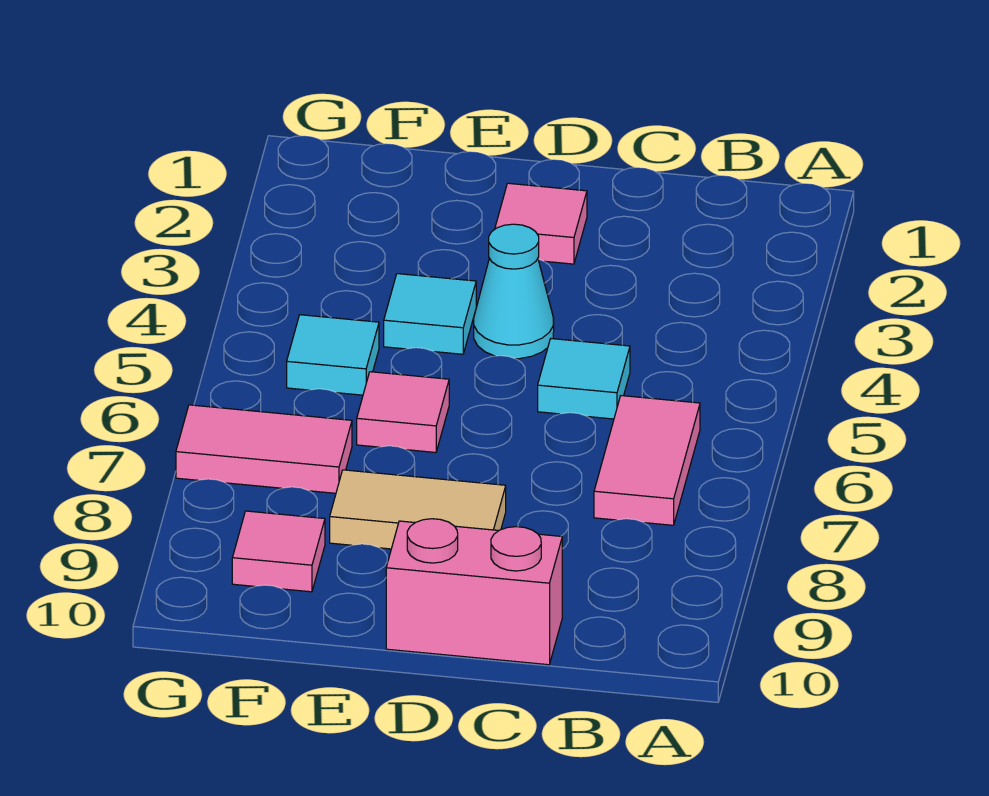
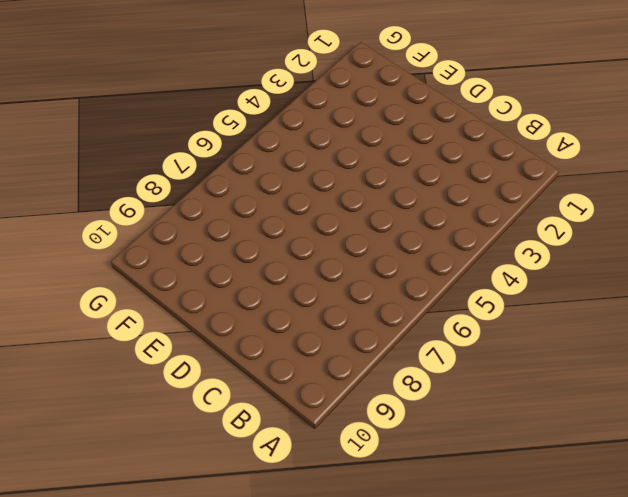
none -> pink tile B6:B7 level 1
none -> cyan tile C5 level 1

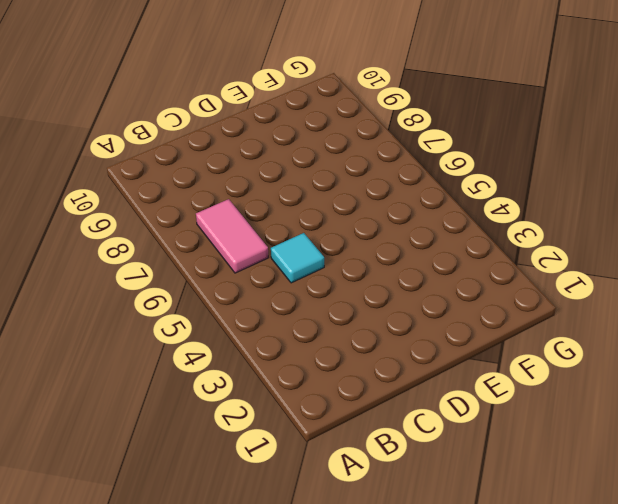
none -> pink brick C10:D10 level 1
none -> pink tile D2 level 1

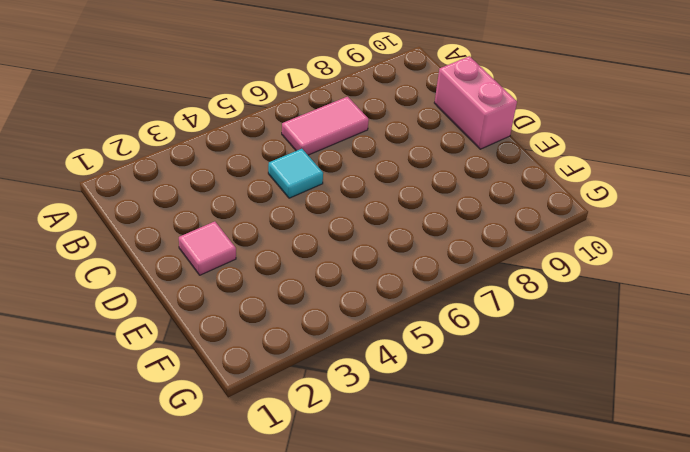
none -> cyan cone D4 level 1
none -> tan tile D8:E8 level 1

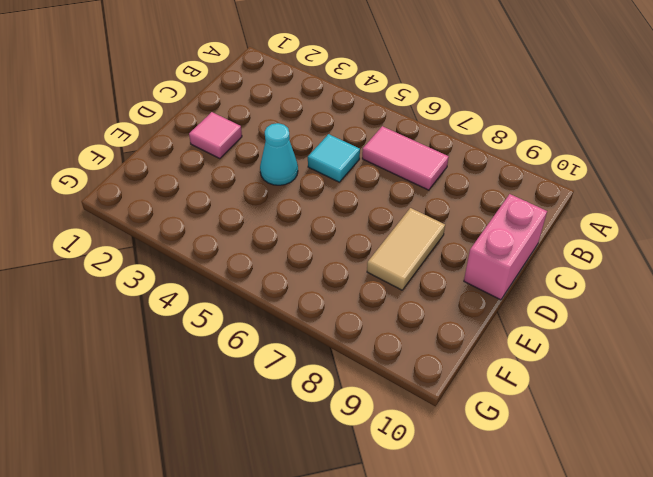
none -> cyan tile E4 level 1
none -> pink tile E6 level 1

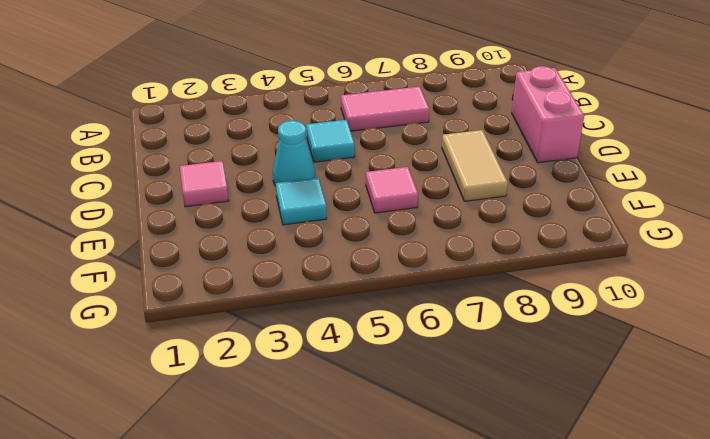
none -> cyan tile F5 level 1
none -> pink tile F7:G7 level 1

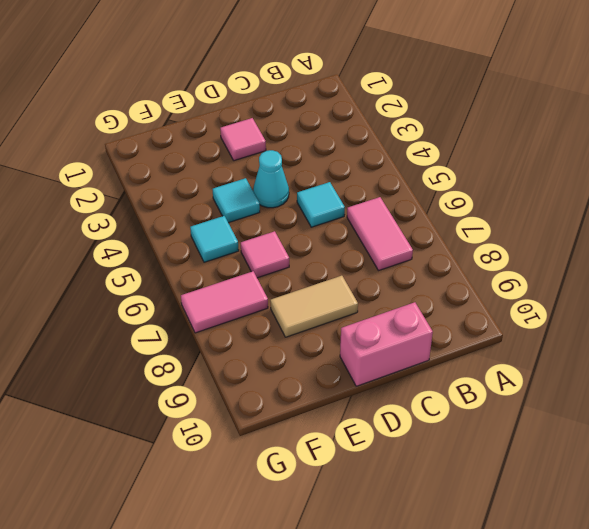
none -> pink tile F9 level 1

